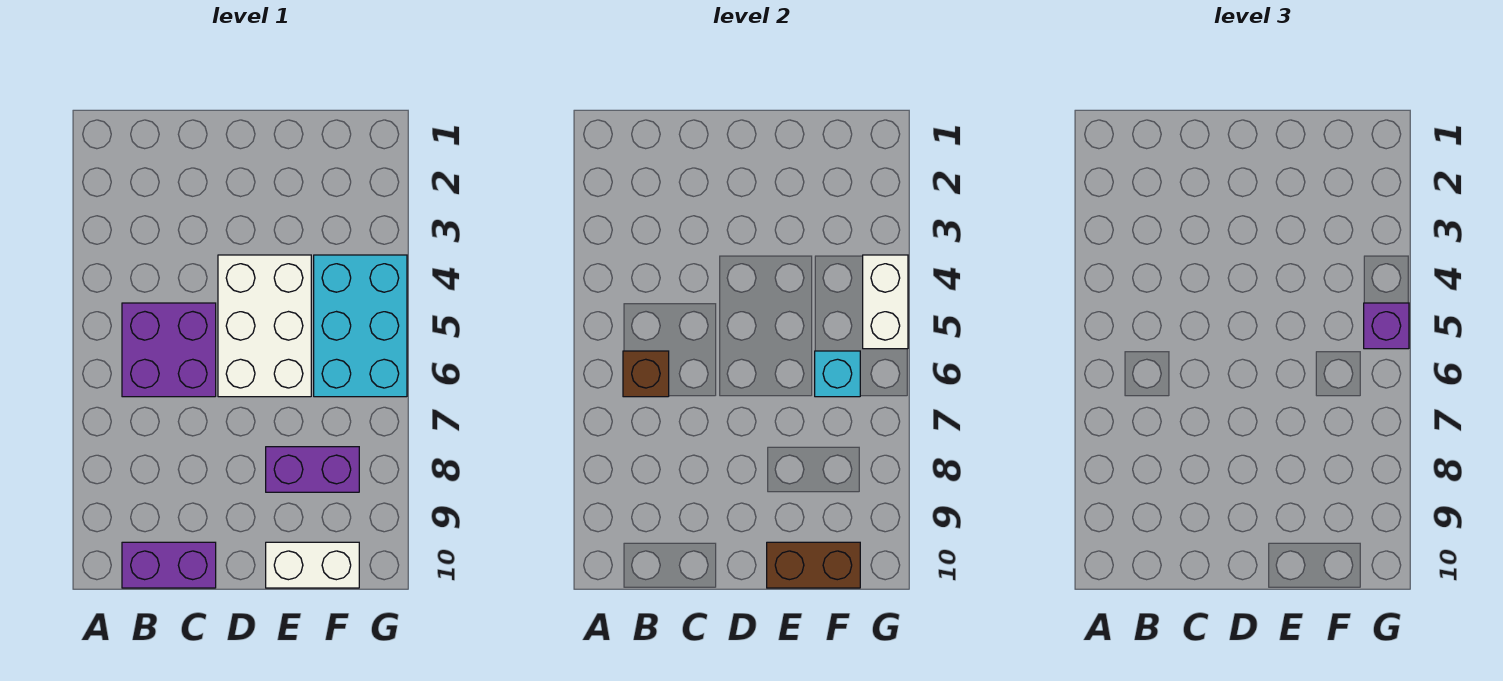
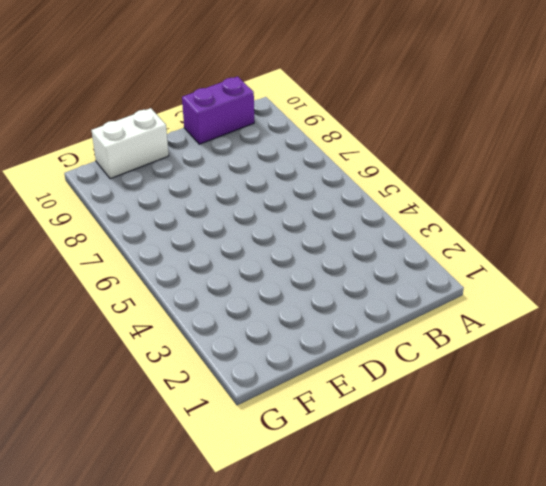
none -> purple brick B5:C6 level 1
none -> white brick D4:E6 level 1

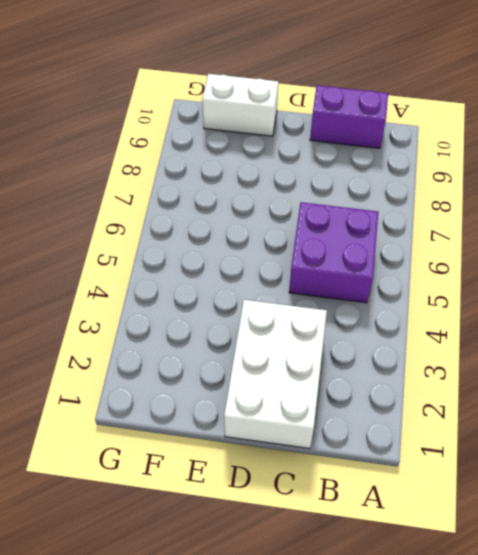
white brick C1:D3 level 1 -> white brick D4:E6 level 1
none -> purple brick E8:F8 level 1
none -> cyan brick F4:G6 level 1

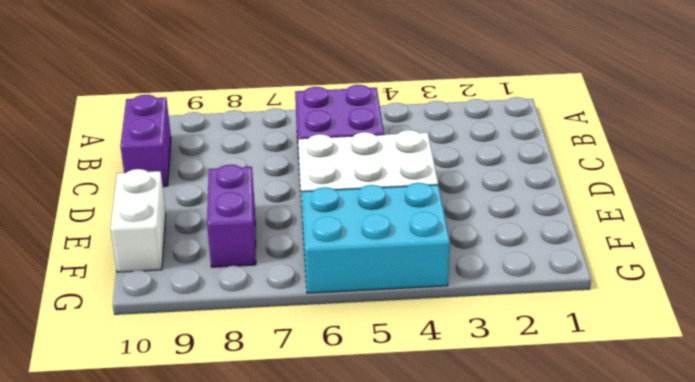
none -> brown brick B6 level 2
none -> brown brick E10:F10 level 2

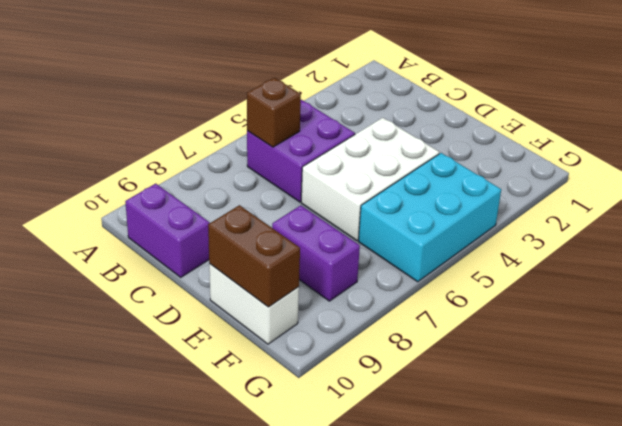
none -> cyan brick F6 level 2
none -> white brick G4:G5 level 2

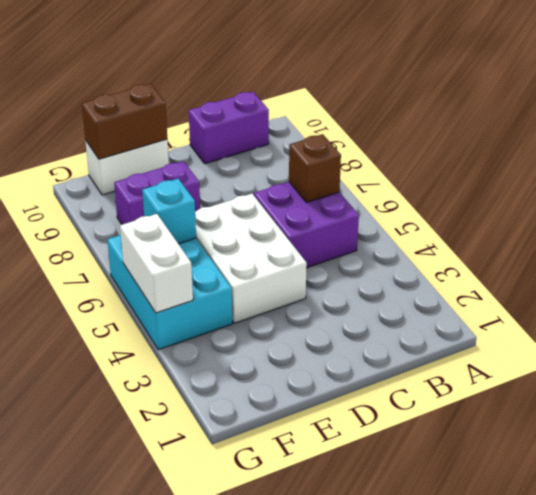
none -> purple brick G5 level 3

